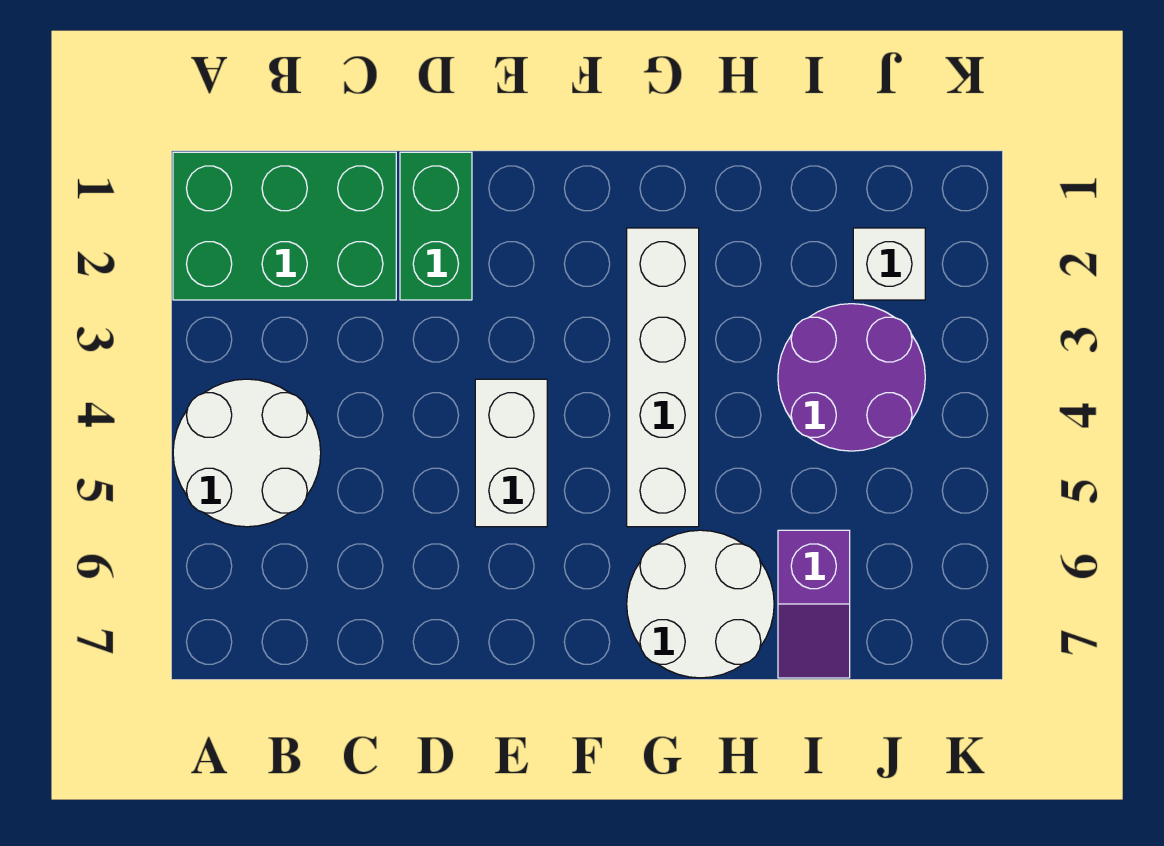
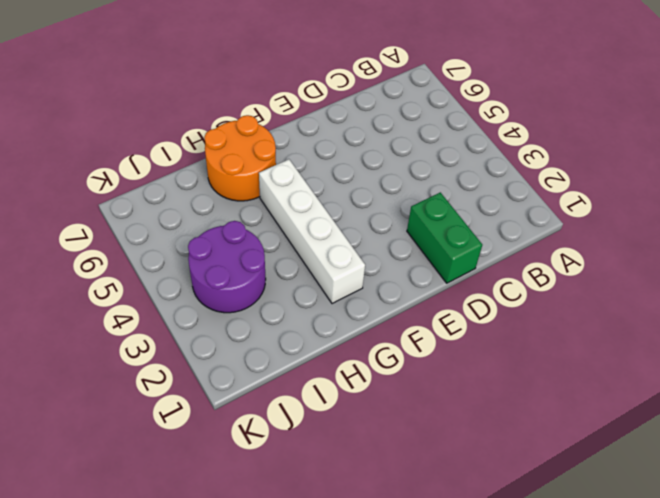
orange round brick G6:H7 level 1 -> white round brick G6:H7 level 1
none -> green brick A1:C2 level 1
none -> white round brick A4:B5 level 1

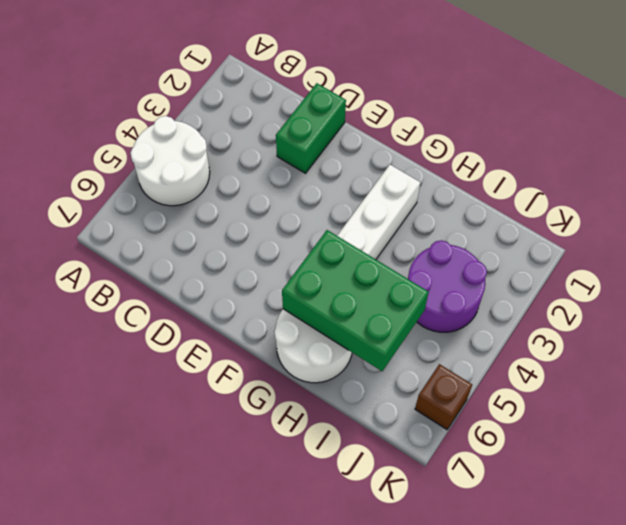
green brick G5:I6 level 2 -> green brick A1:C2 level 1
brown brick K6 level 1 -> none
none -> white brick E4:E5 level 1
none -> purple slope I6:I7 level 1 top 6

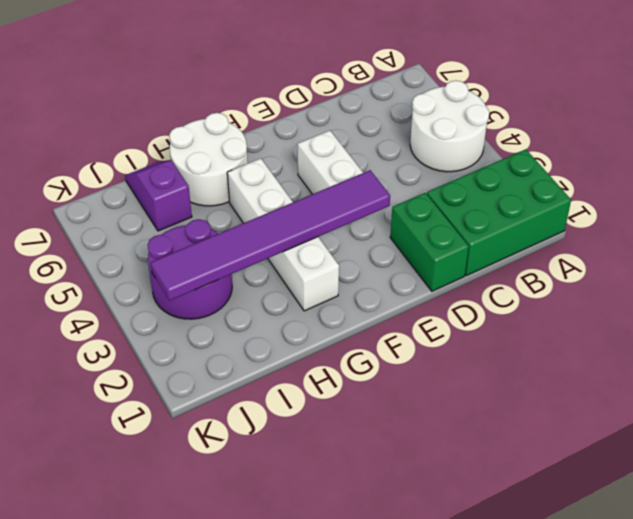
purple tile E3:J3 level 2 -> none
none -> white brick J2 level 1

